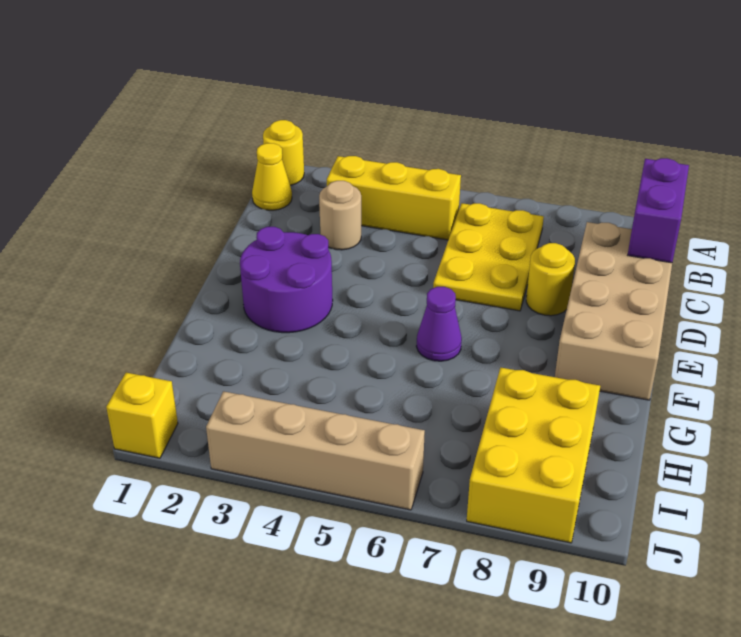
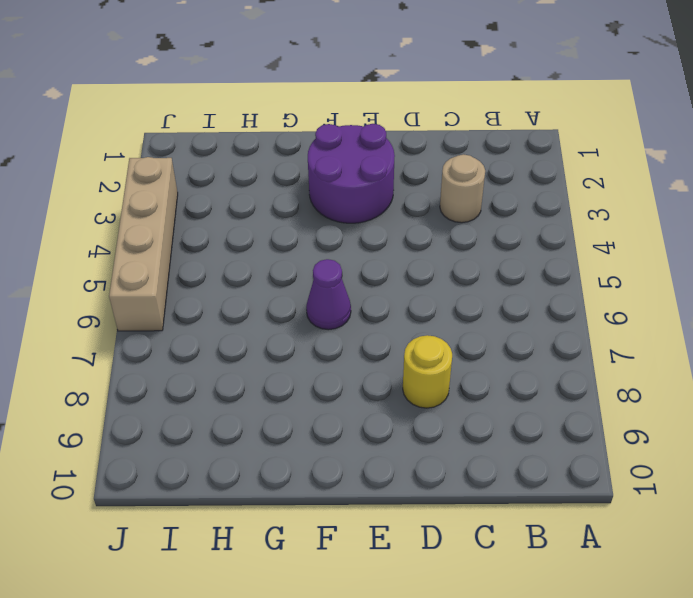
none -> yellow round brick A1 level 1
none -> yellow cone B1 level 1
none -> yellow brick B3:B5 level 1

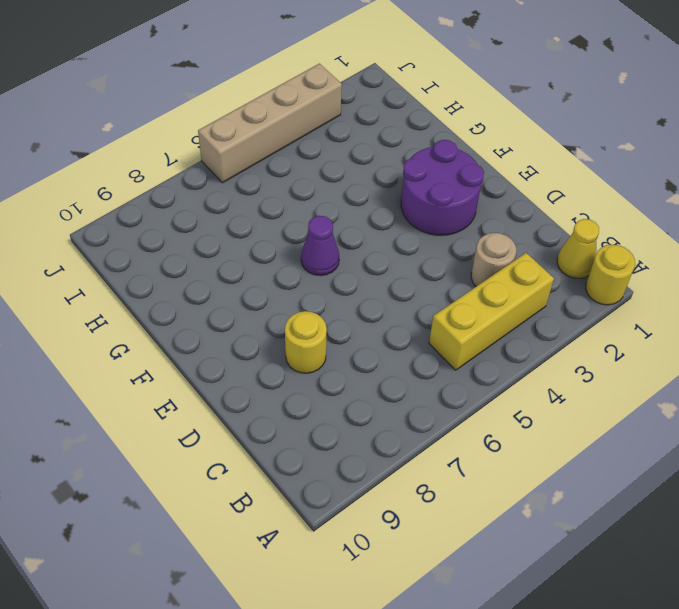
none -> yellow plate B6:D7 level 1
none -> tan brick C9:F10 level 1
none -> yellow brick H8:J9 level 1

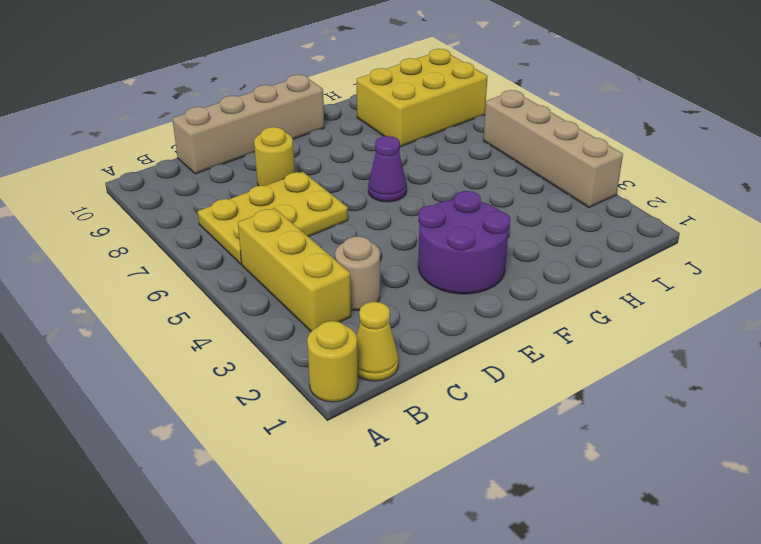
tan brick C10:F10 level 1 -> tan brick C9:F10 level 1
none -> yellow brick J1 level 1
none -> purple brick B10:C10 level 2

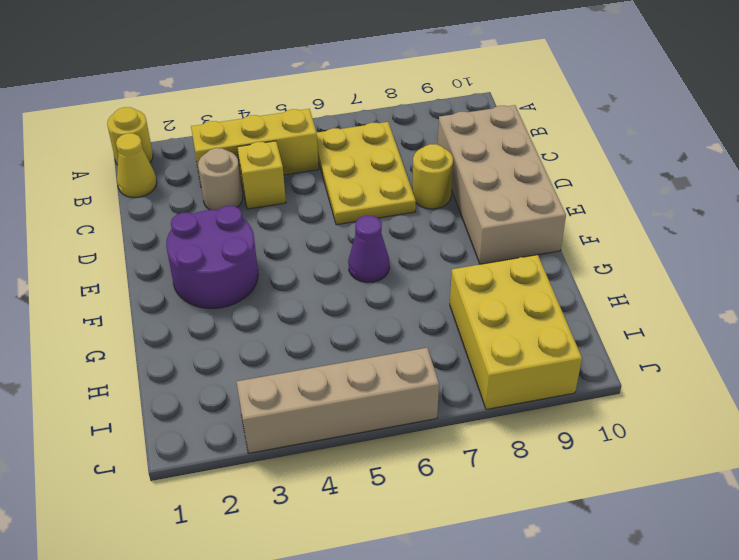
yellow brick C4 level 1 -> yellow brick J1 level 1
none -> purple brick B10:C10 level 2

